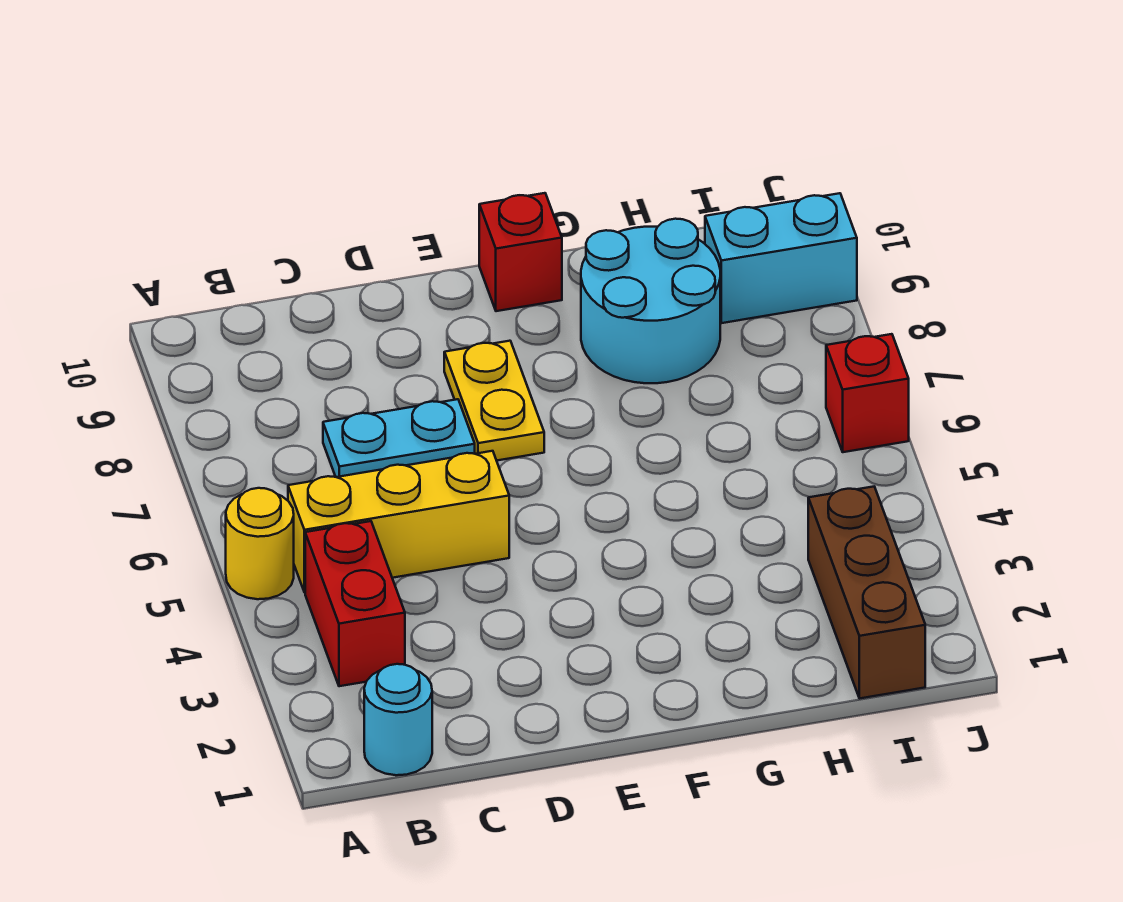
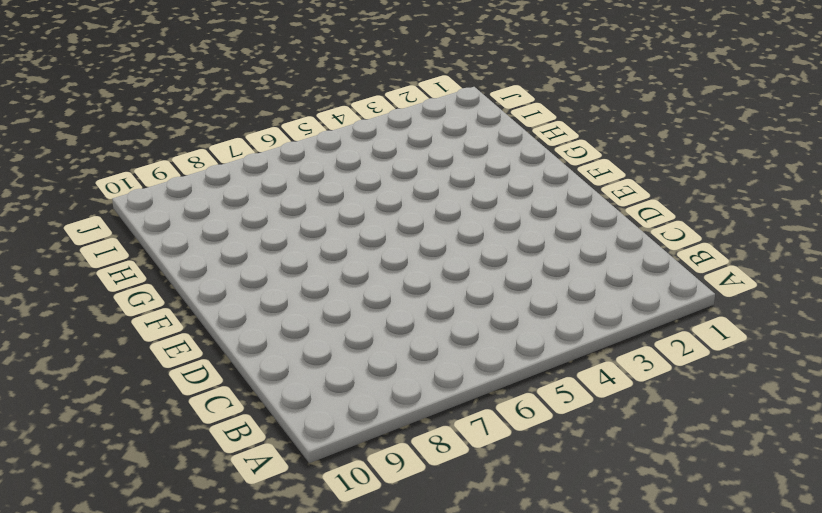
none -> yellow round brick A5 level 1
none -> cyan round brick B1 level 1

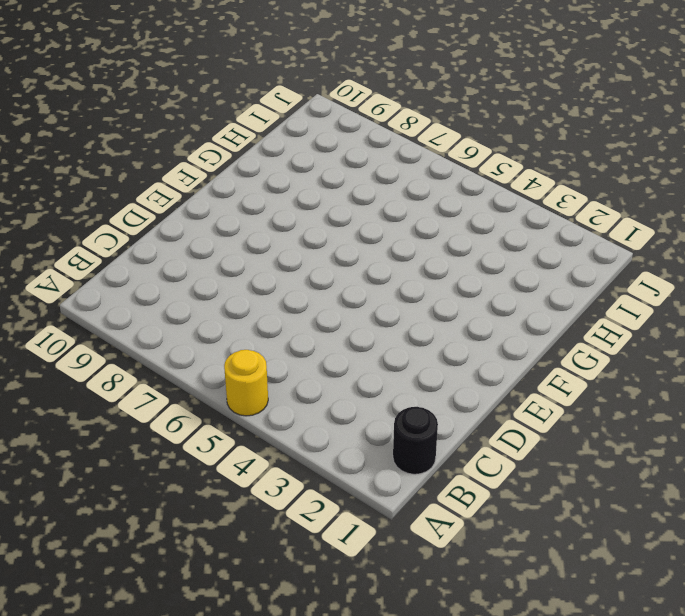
black round brick B1 level 1 -> cyan round brick B1 level 1
none -> red brick B3:B4 level 1
none -> yellow brick B5:D5 level 1

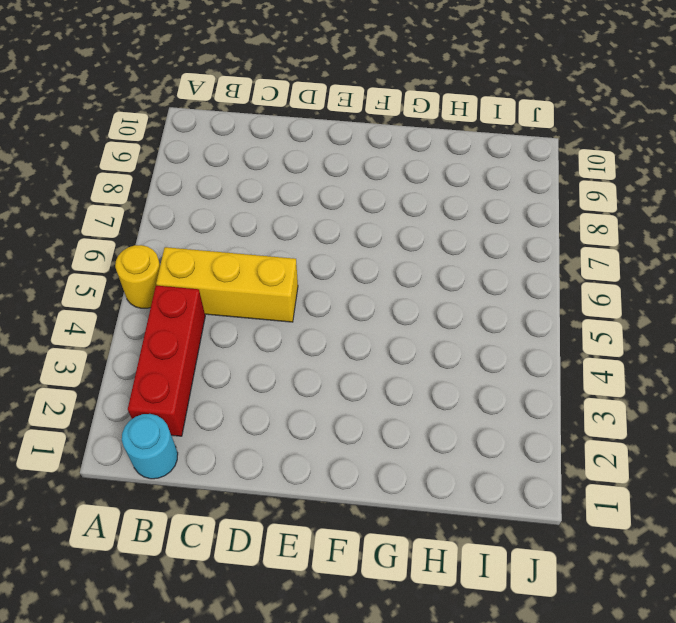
red brick B2:B4 level 1 -> red brick B3:B4 level 1
none -> cyan plate C7:D7 level 1
none -> yellow plate E7:E8 level 1

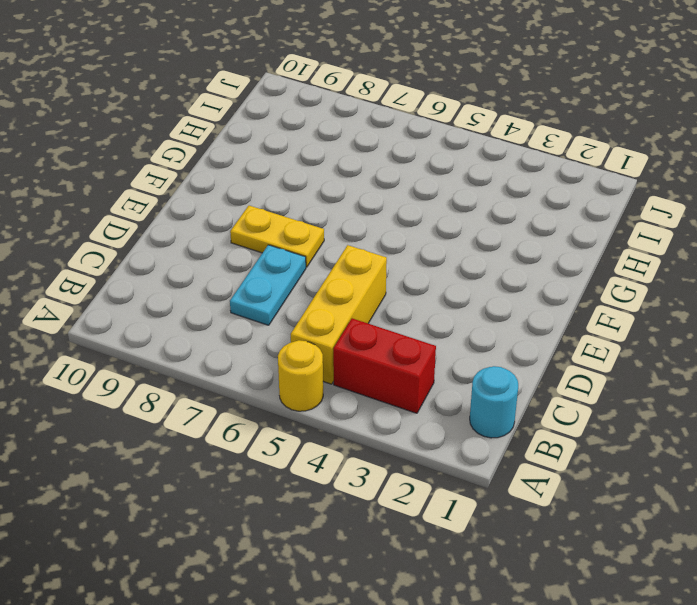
none -> red brick F10 level 1
none -> cyan round brick G8:H9 level 1

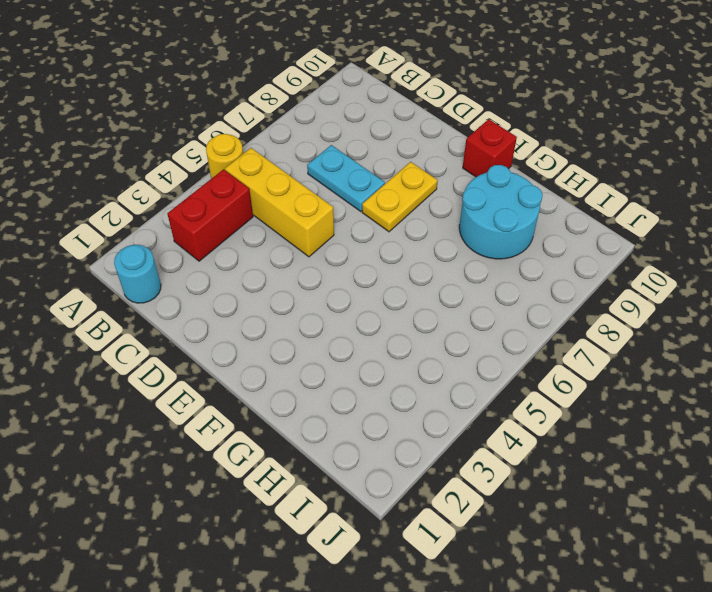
none -> brown brick I1:I3 level 1
none -> cyan brick I9:J9 level 1

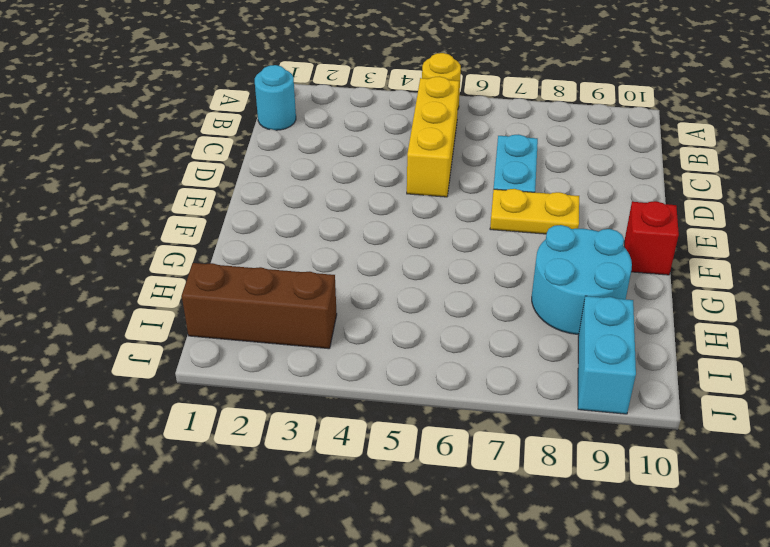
none -> red brick B3:B4 level 1
none -> red brick J6 level 1

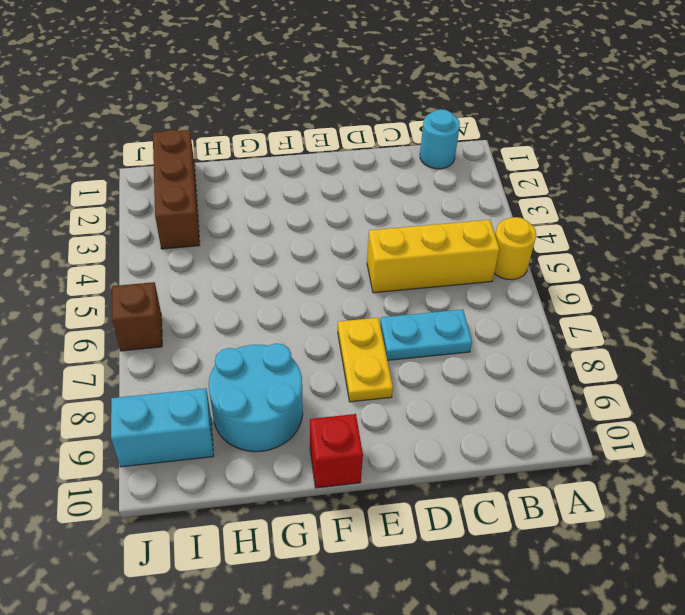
brown brick J6 level 1 -> red brick J6 level 1
none -> red brick B3:B4 level 1

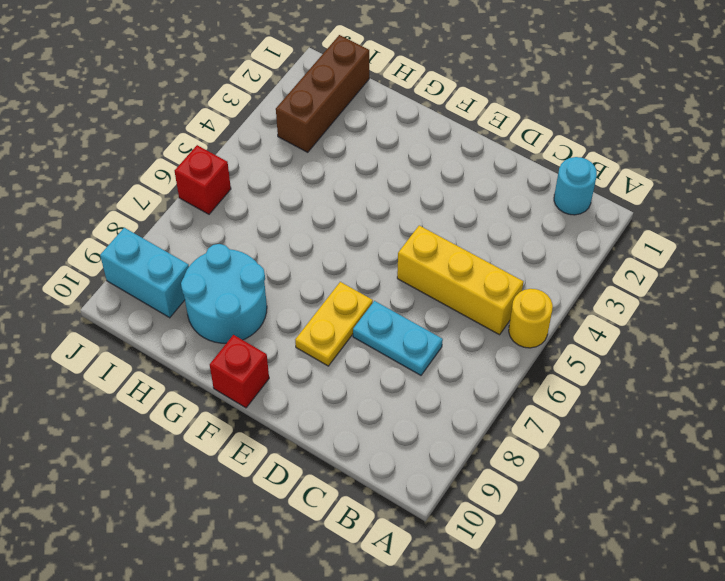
none -> red brick B3:B4 level 1

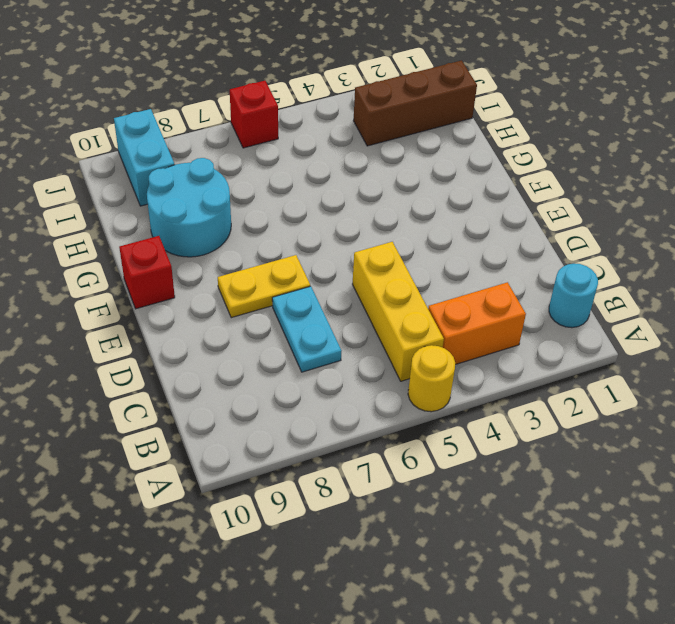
orange brick B3:B4 level 1 -> red brick B3:B4 level 1

